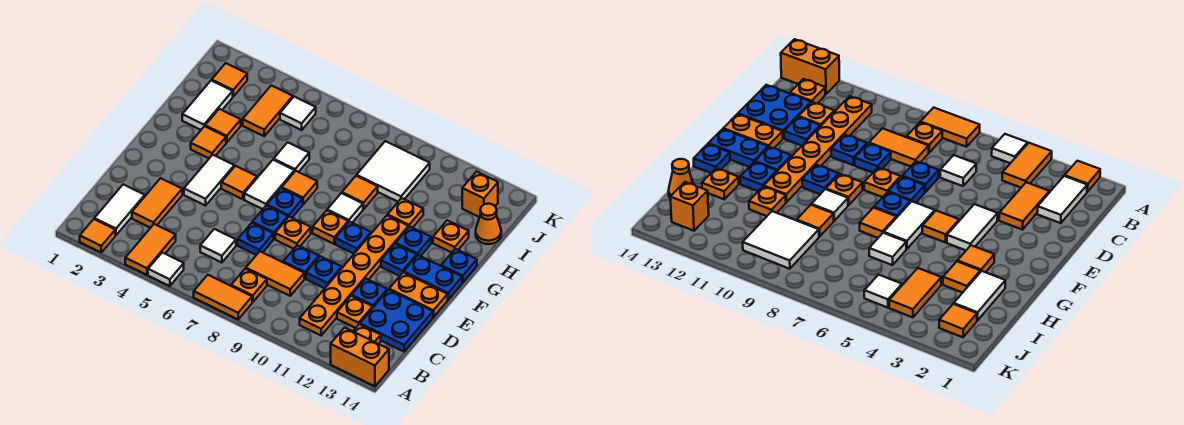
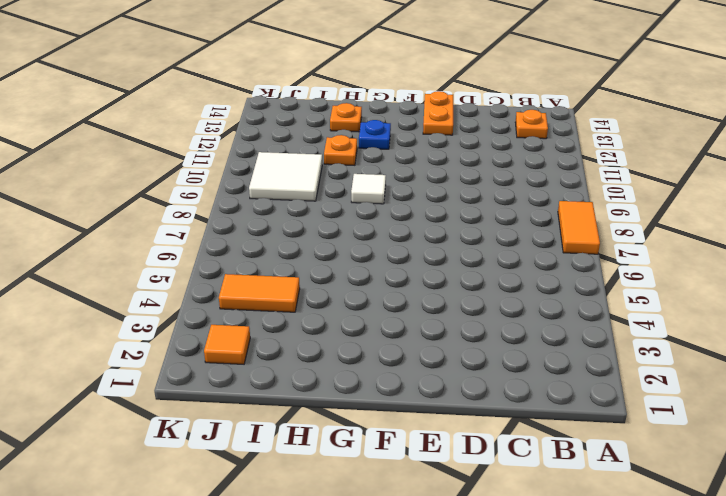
none -> orange tile A2 level 1
none -> orange tile A4:B4 level 1
none -> white tile A5 level 1
none -> orange brick A13:A14 level 1

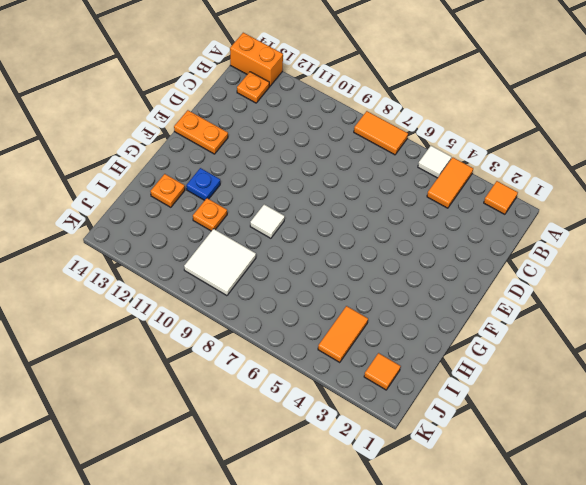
none -> white tile B2:C2 level 1
none -> orange plate B8 level 1
none -> orange plate B11:G11 level 1
none -> orange tile C3:D3 level 1

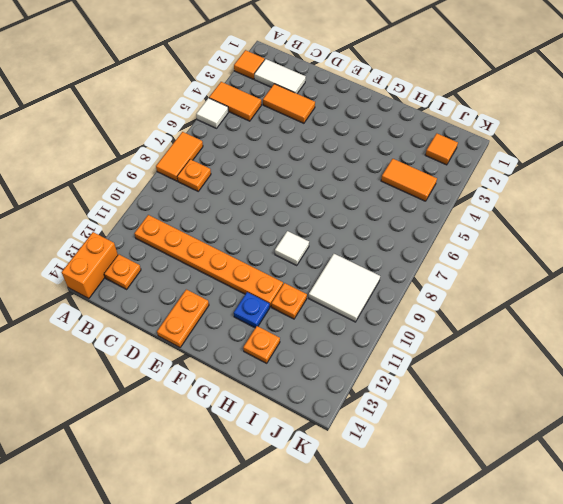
none -> white tile C6 level 1
none -> orange tile C8:C9 level 1
none -> orange plate C12 level 1
none -> blue plate C13:D14 level 1

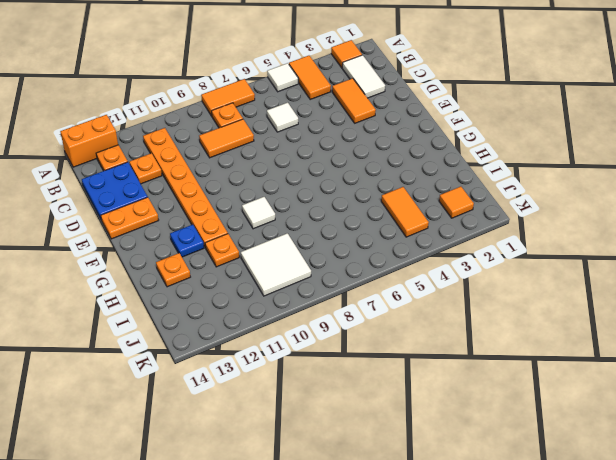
none -> blue plate D7 level 1
none -> blue plate D9 level 1
none -> blue plate D10 level 1
none -> blue plate D12 level 1

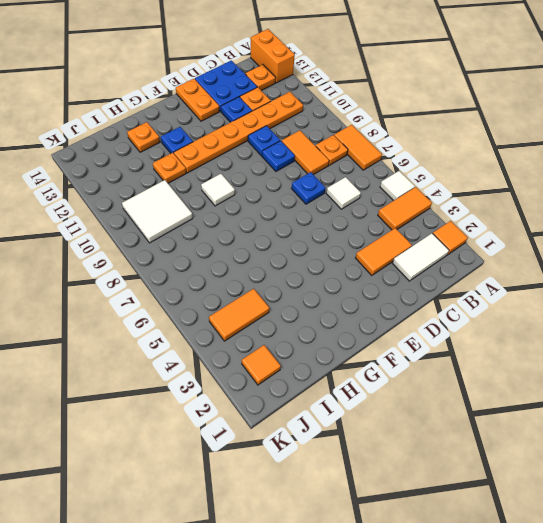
none -> white tile E4:F4 level 1
none -> blue plate E7 level 1
none -> orange plate E8 level 1
none -> orange tile F5 level 1

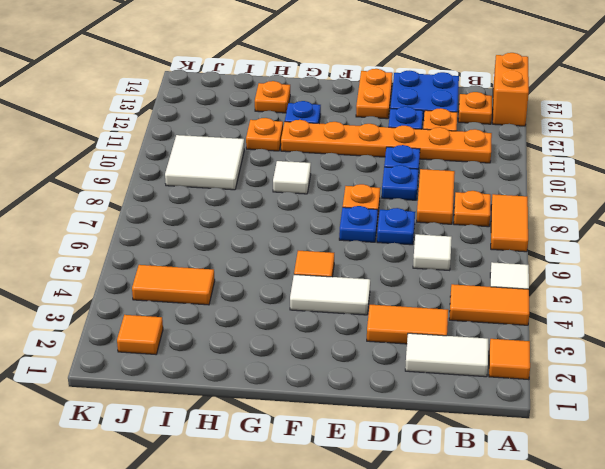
none -> white tile F6:G6 level 1
none -> blue plate F7 level 1
none -> orange plate F9 level 1
none -> blue plate F10 level 1

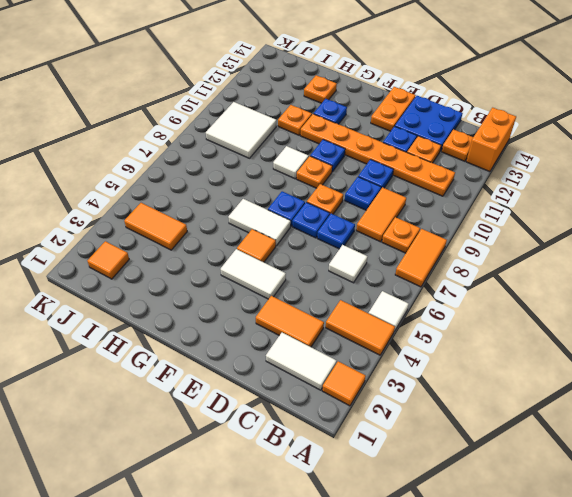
none -> blue plate F12 level 1
none -> blue plate F13:F14 level 1
none -> orange tile G3 level 1
none -> orange tile G7 level 1

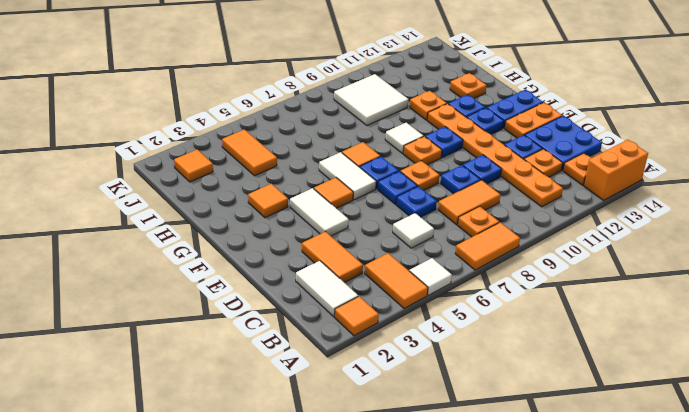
none -> blue plate G14 level 1
none -> white tile H2:I2 level 1
none -> orange tile H3 level 1
none -> white tile H6 level 1

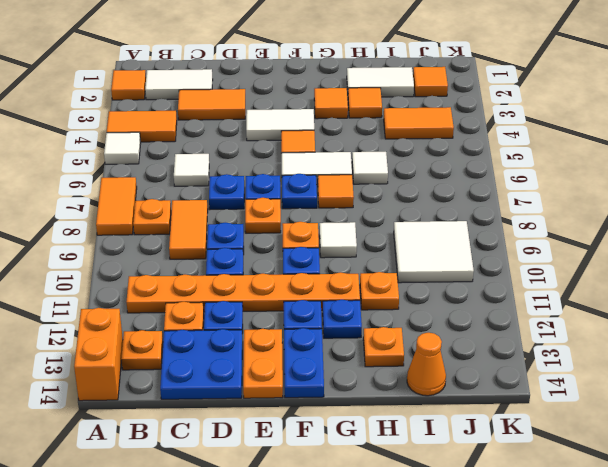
none -> blue plate G14 level 1
none -> orange tile H9 level 1
none -> white tile J5 level 1
none -> orange brick J13 level 1

